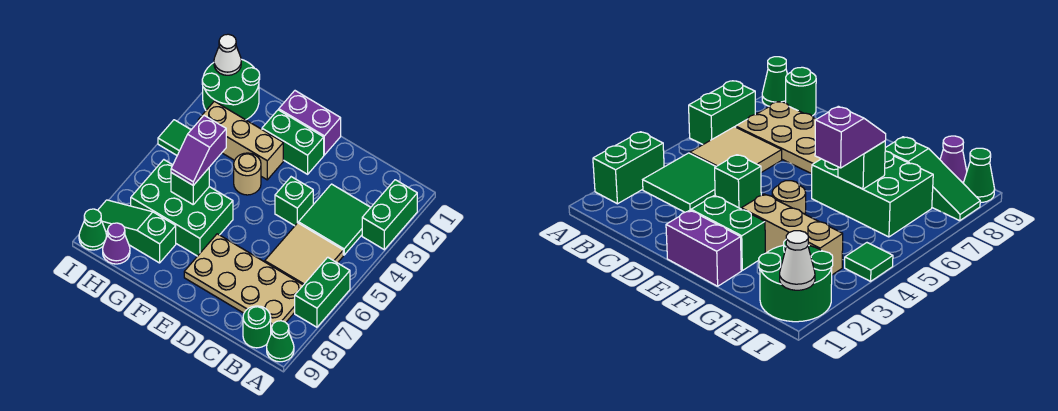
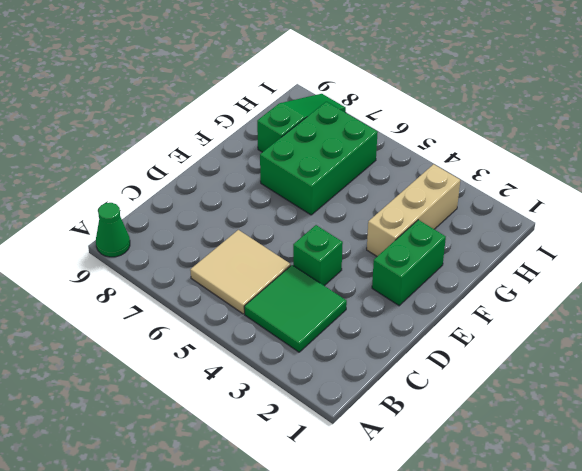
none -> green brick A2:A3 level 1
none -> green brick A6:A7 level 1
none -> tan plate B7:E8 level 1

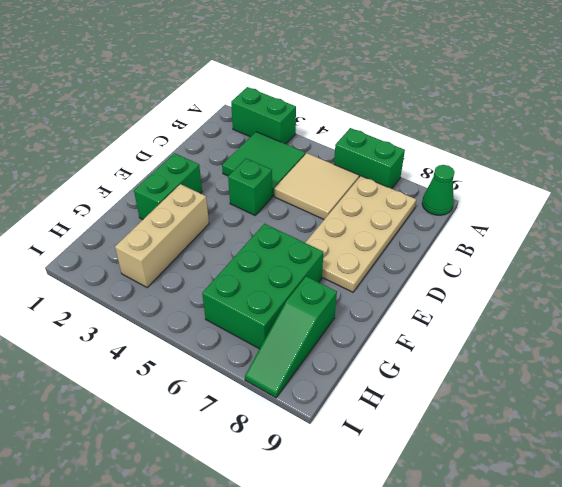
none -> green round brick B9 level 1
none -> purple brick E1:F1 level 1
none -> tan round brick F4 level 1

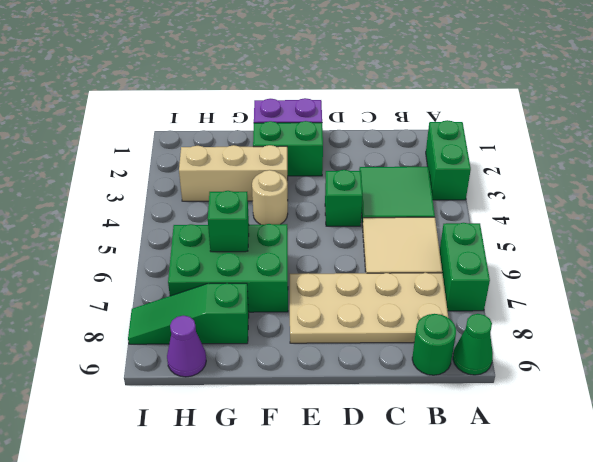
none -> green round brick H1:I2 level 1
none -> green tile I4 level 1
none -> green cone I9 level 1

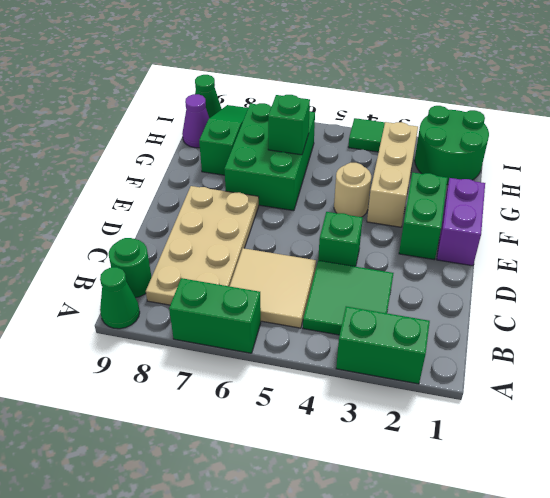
none -> white cone I1 level 2
none -> purple slope G5:G6 level 3 top 5

